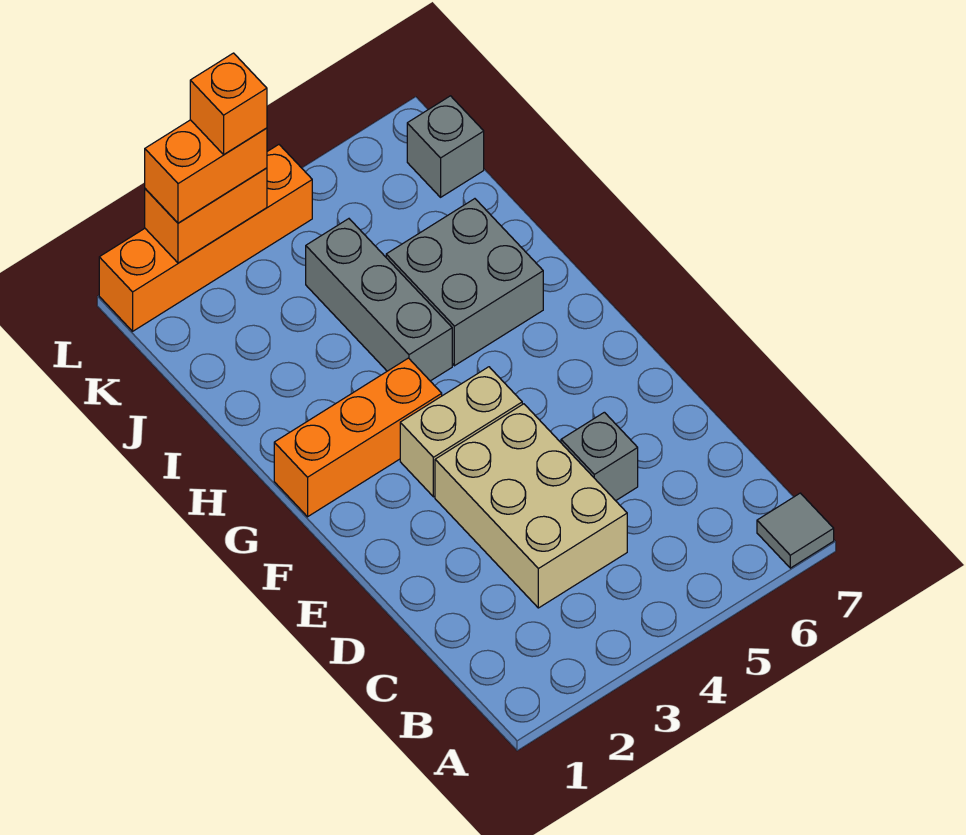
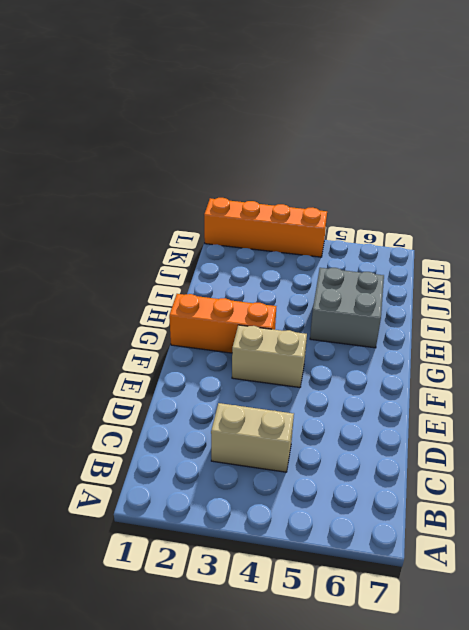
tan brick C3:C4 level 1 -> tan brick C3:E4 level 1
none -> grey tile A7 level 1
none -> grey brick D5 level 1
none -> grey brick H4:J4 level 1

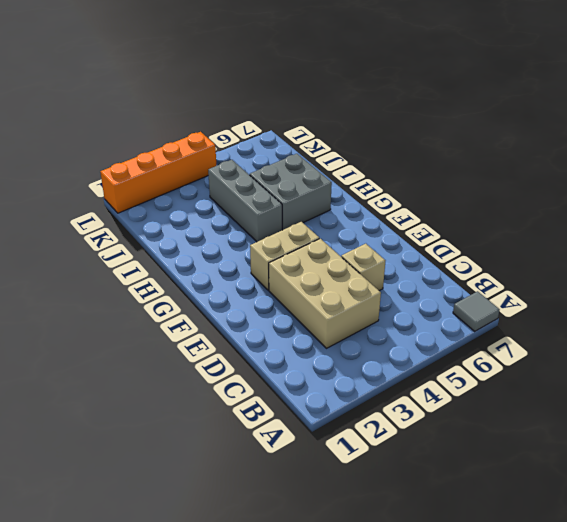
tan brick D5 level 1 -> grey brick D5 level 1
none -> orange brick G1:G3 level 1
none -> grey brick K7 level 1
none -> orange brick L2:L3 level 2

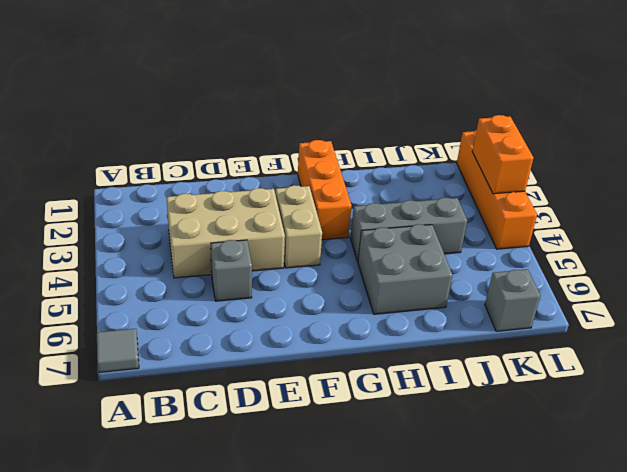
none -> orange brick L2:L3 level 3
none -> orange brick L3 level 4

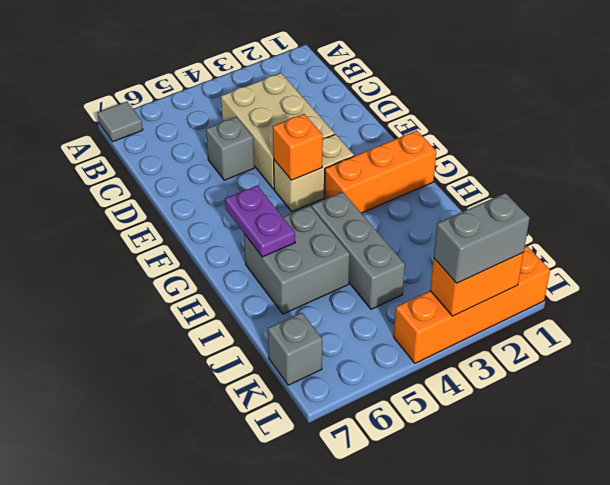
orange brick F4 level 2 -> orange brick L3 level 4
purple plate G6:H6 level 2 -> none
grey brick L2:L3 level 3 -> orange brick L2:L3 level 3

